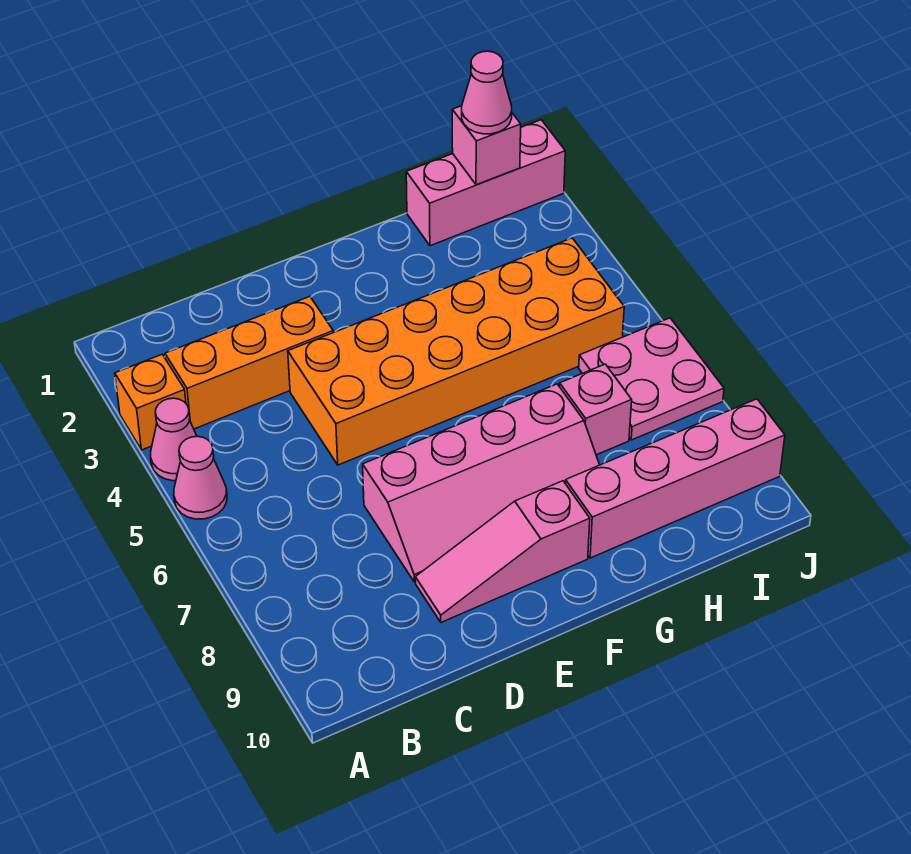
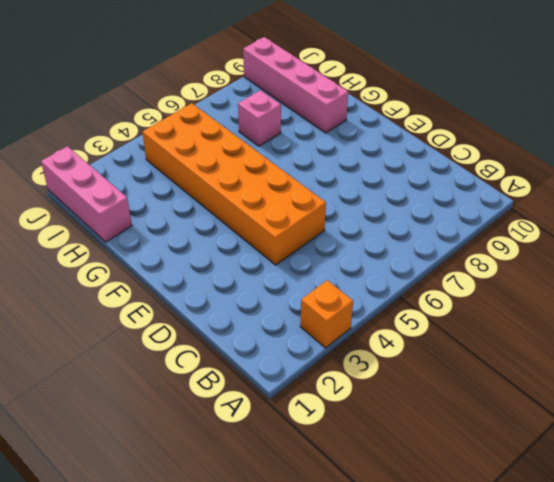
none -> pink cone A4 level 1
none -> pink cone A5 level 1
none -> orange brick B3:D3 level 1

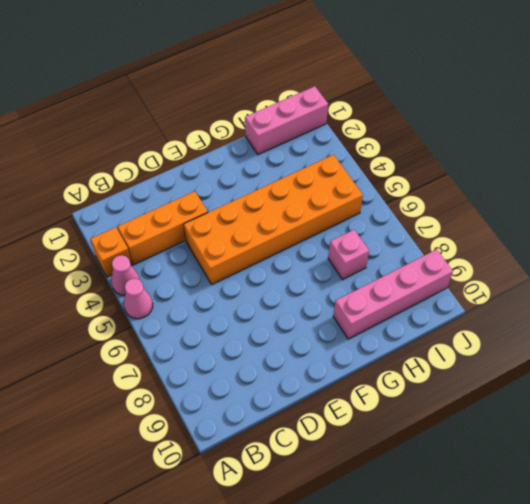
none -> pink slope D7:G8 level 1 top 7
none -> pink slope D9:F9 level 1 top F
none -> pink plate I6:J7 level 1

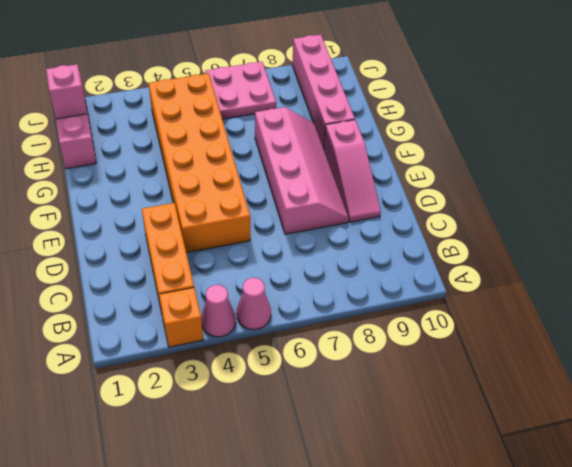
none -> pink brick H7 level 1
none -> pink cone I1 level 3

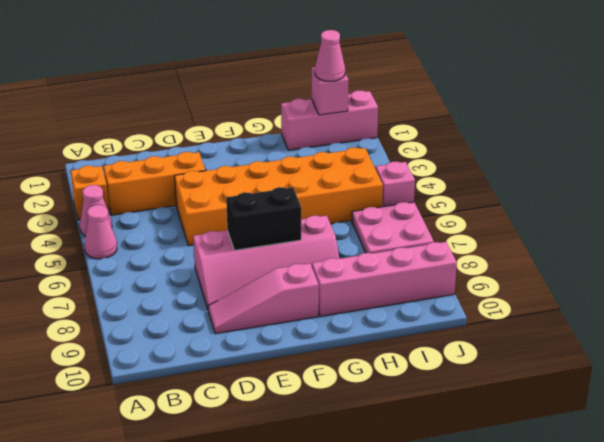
black brick E7:F7 level 2 -> none
pink brick J5 level 1 -> pink brick H7 level 1

